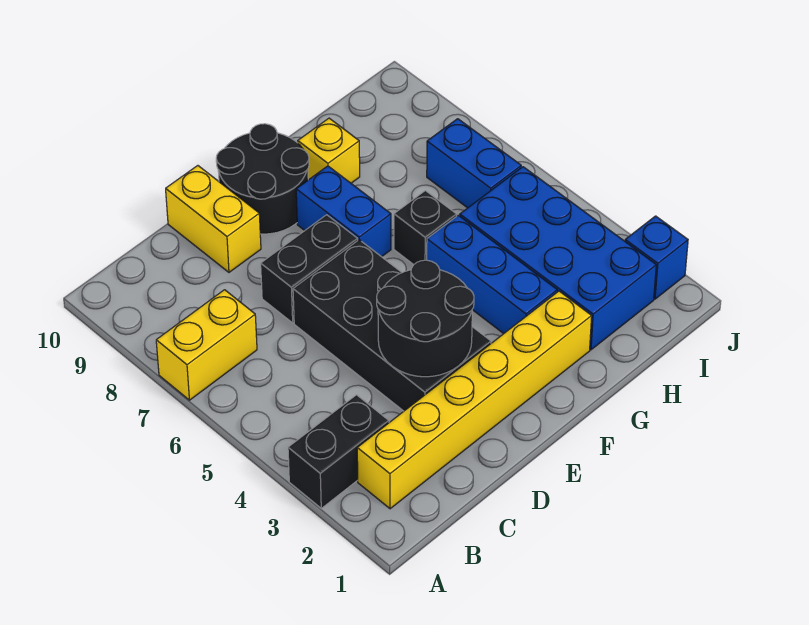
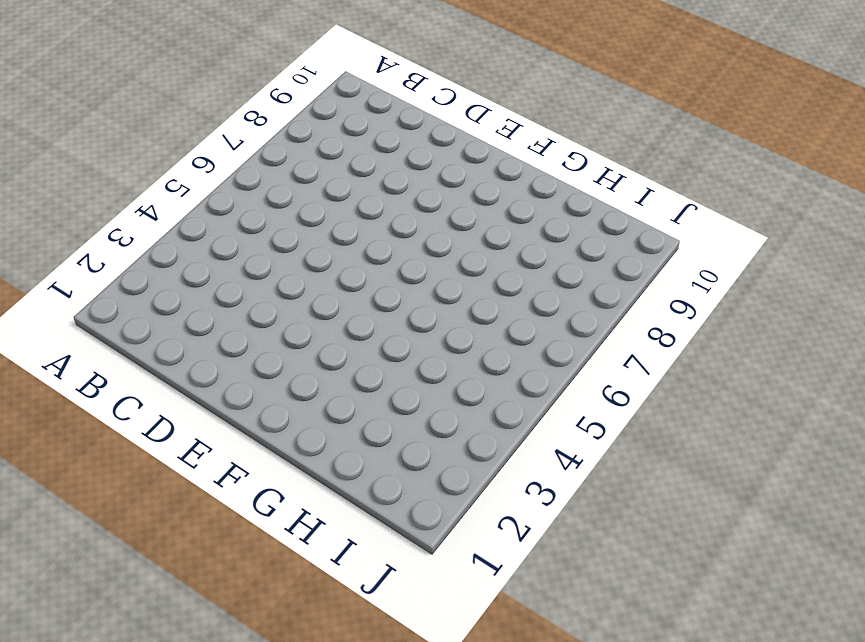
none -> black brick A3:B3 level 1
none -> yellow brick A7:B7 level 1
none -> yellow brick B2:G2 level 1

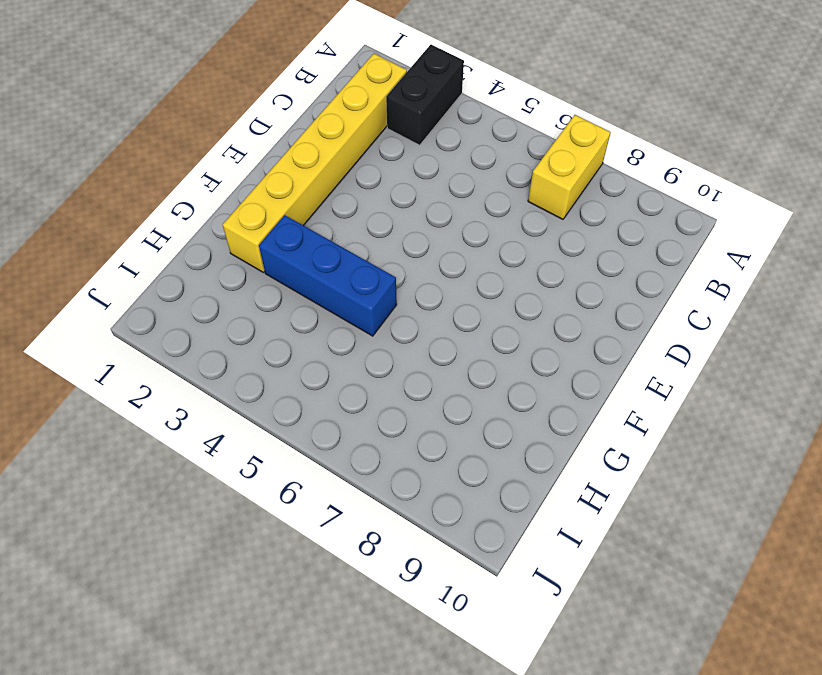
none -> black brick D3:E6 level 1
none -> black brick D7:E7 level 1
none -> yellow brick D9:D10 level 1

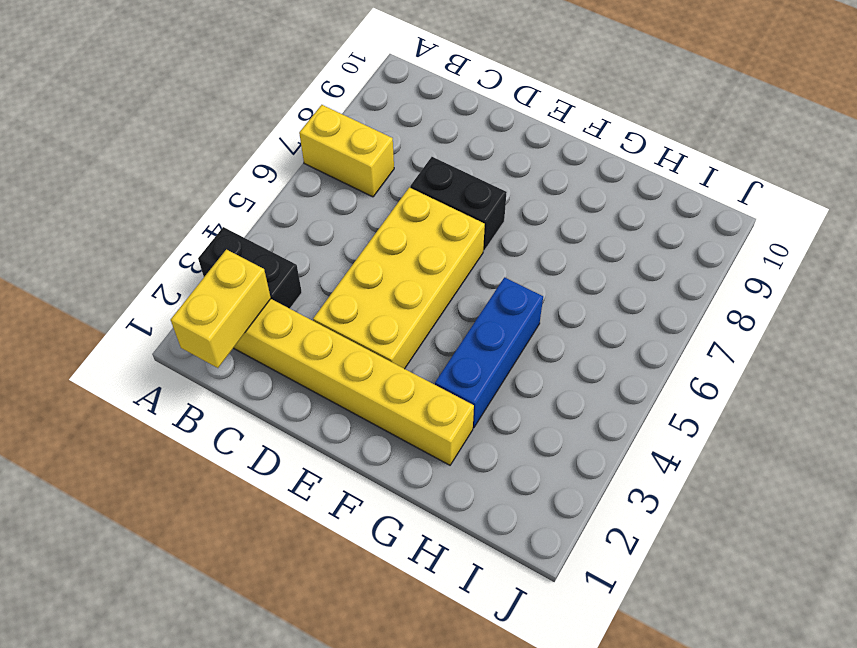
yellow brick B1:B2 level 2 -> yellow brick D9:D10 level 1
yellow brick D3:E6 level 1 -> black brick D3:E6 level 1
none -> black round brick E9:F10 level 1
none -> blue brick F7:F8 level 1
none -> black brick G6 level 1

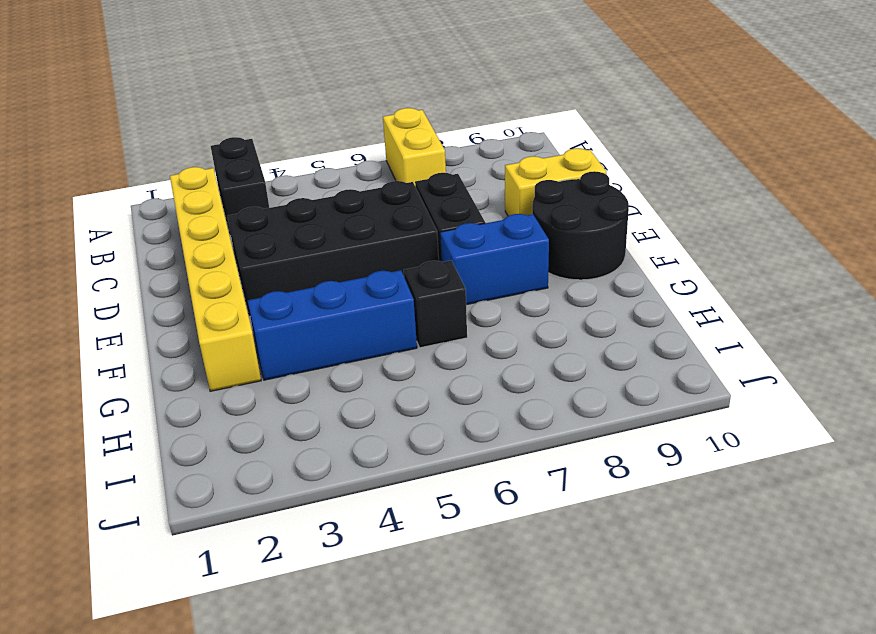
none -> yellow brick G9 level 1
none -> blue brick H2:I5 level 1
none -> blue brick I6:I7 level 1

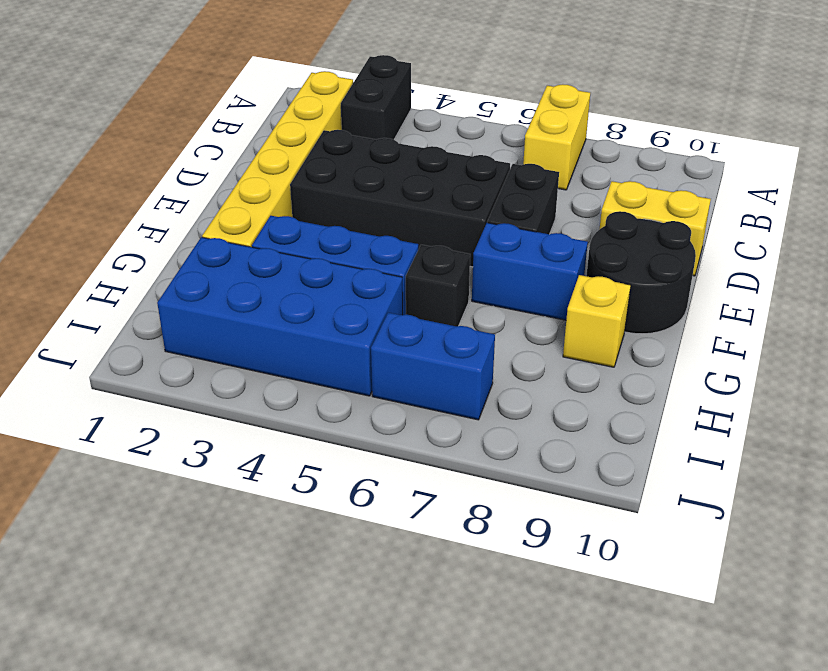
none -> blue brick J2 level 1
none -> black round brick D3:E4 level 2

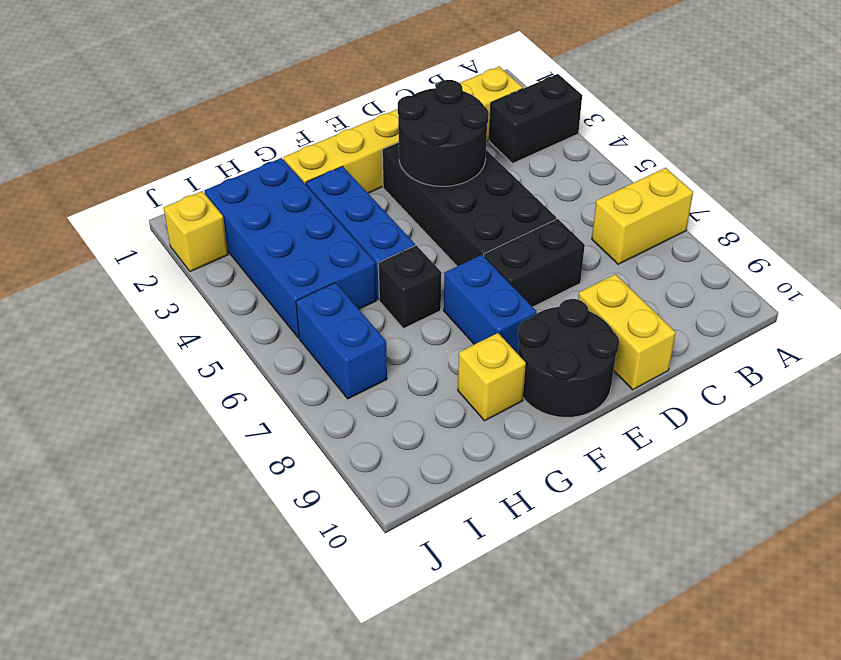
yellow brick J2 level 1 -> blue brick J2 level 1

